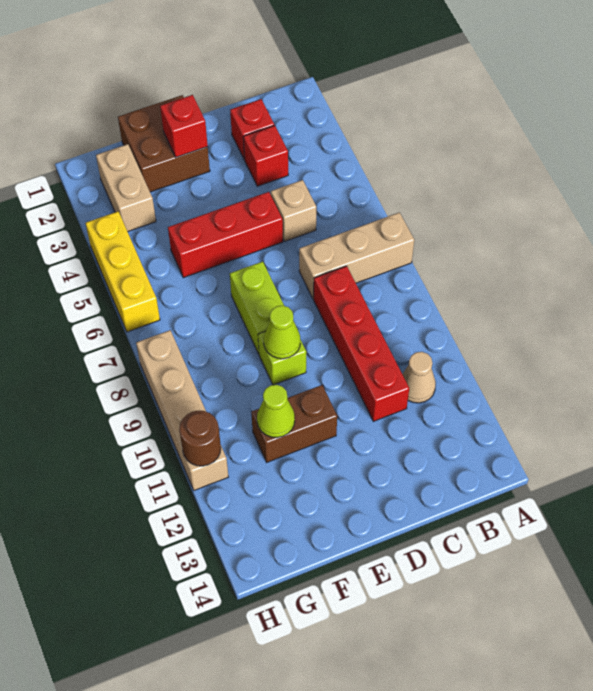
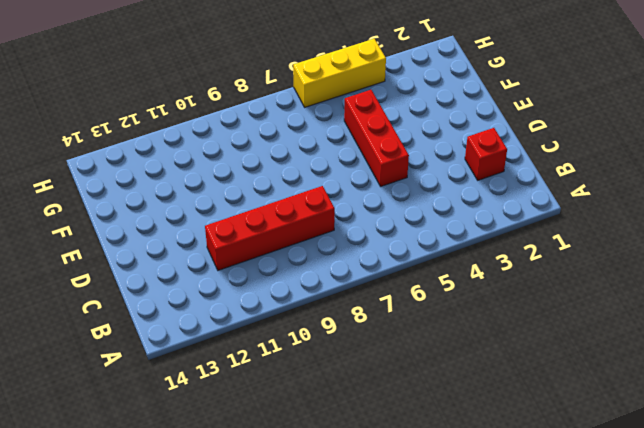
none -> tan brick A7:C7 level 1
none -> tan cone B11 level 1
none -> red brick C3 level 1

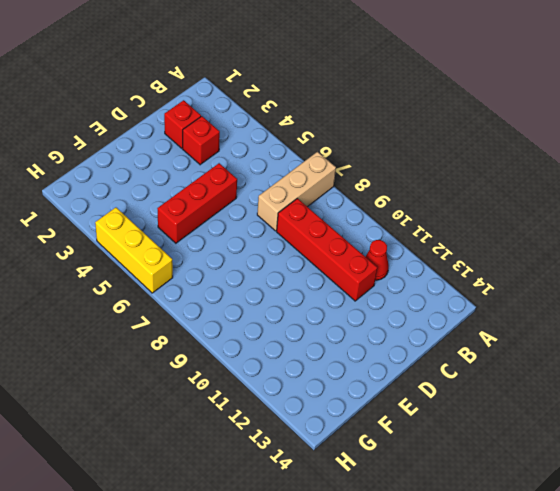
red cone B11 level 1 -> tan cone B11 level 1
none -> tan brick C5 level 1
none -> brown brick E1:F2 level 1
none -> lime brick E7:E8 level 1

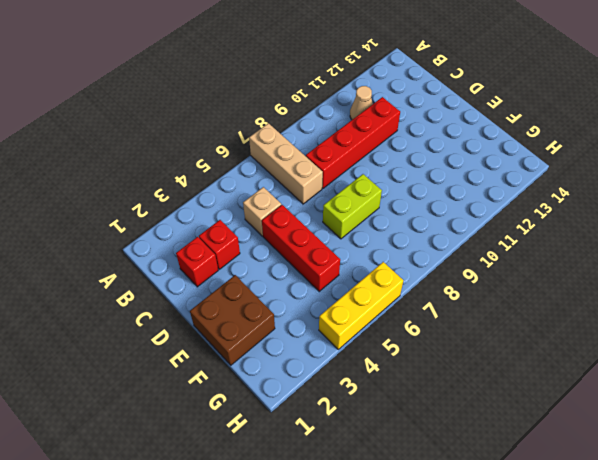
none -> lime brick E9 level 1
none -> brown brick E11:F11 level 1
none -> tan brick G2:G3 level 1

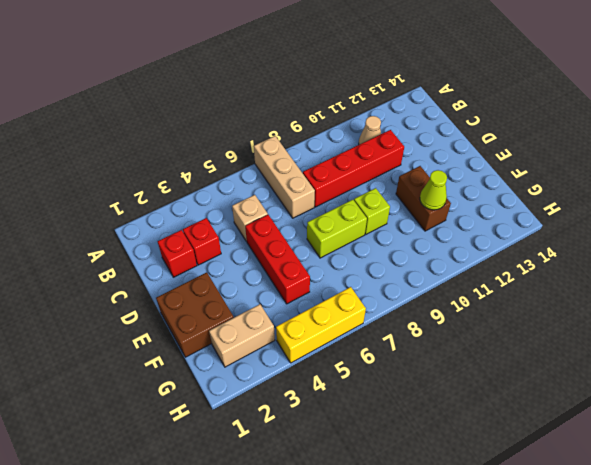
none -> tan brick H8:H11 level 1
none -> red brick E2 level 2
none -> lime cone E9 level 2

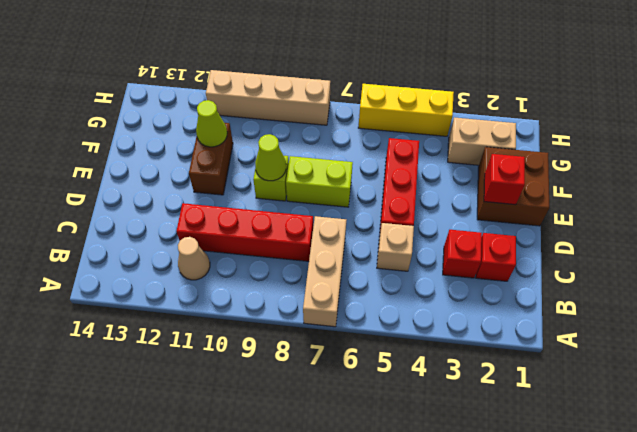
none -> brown round brick H11 level 2

